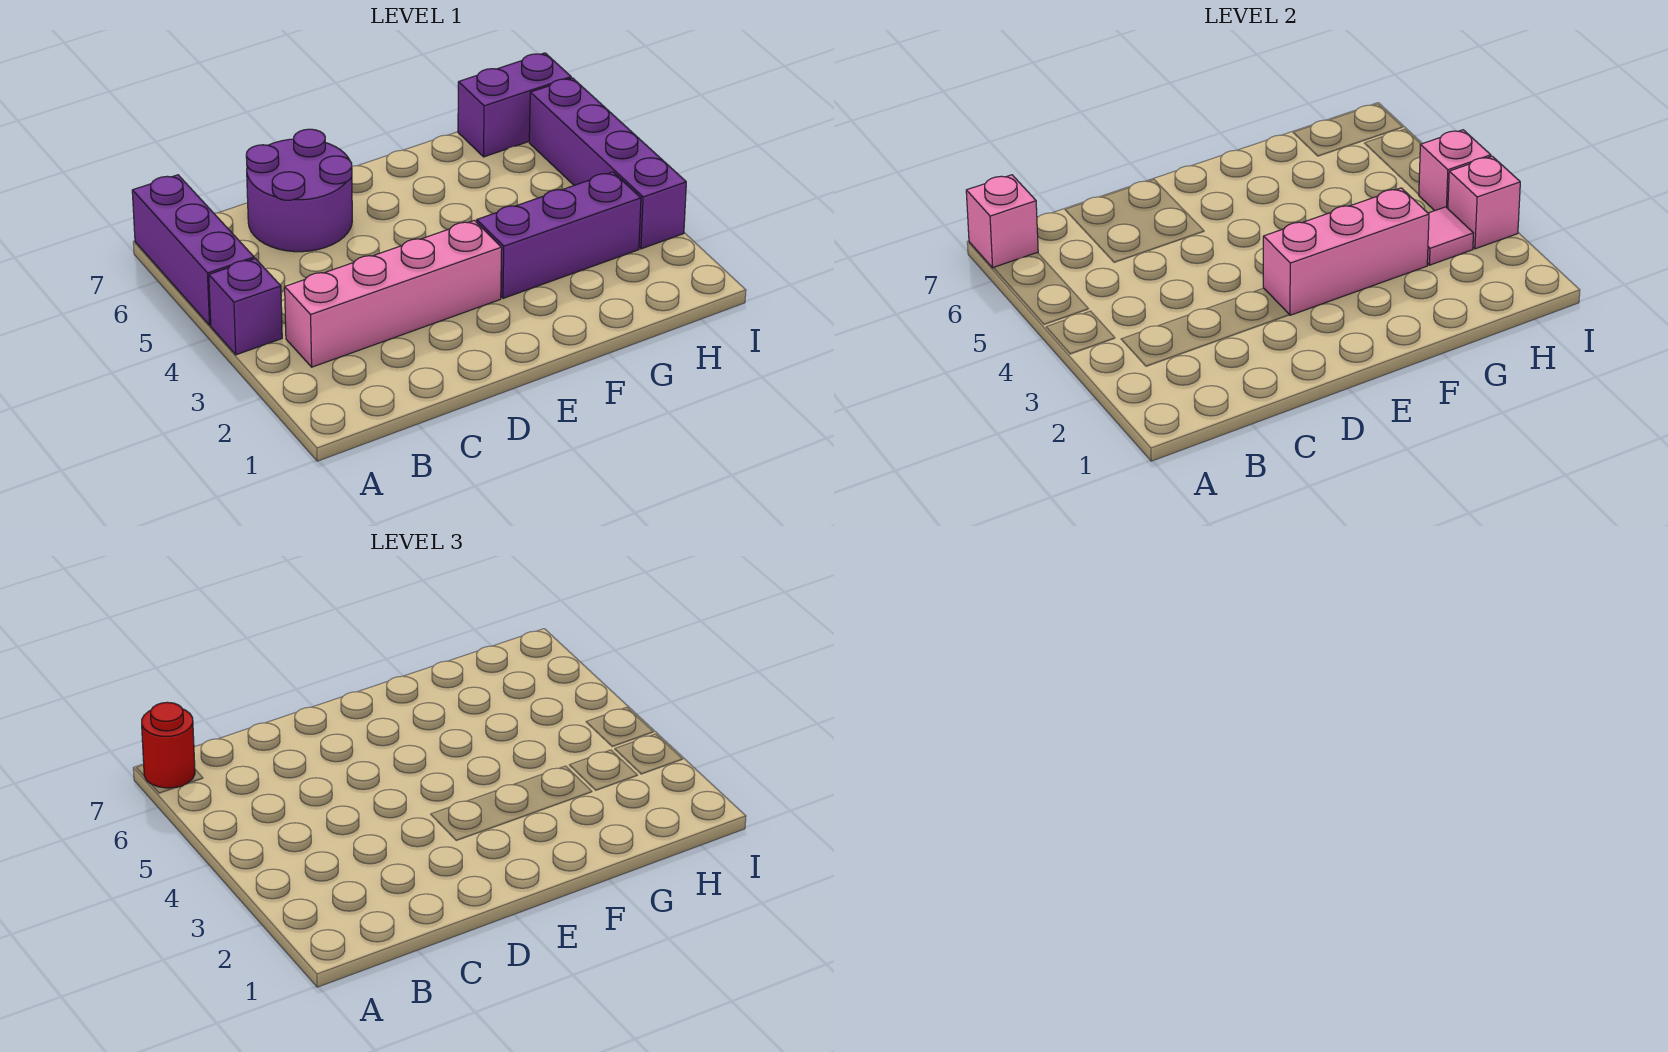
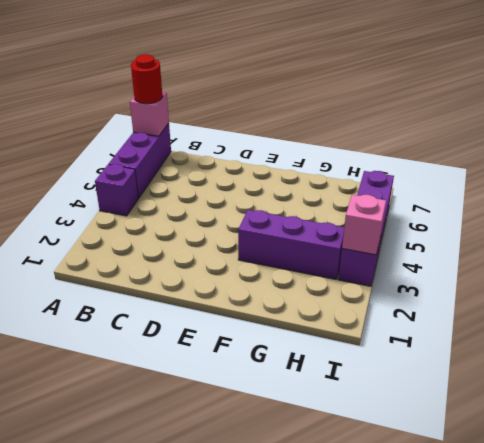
none -> pink brick B3:E3 level 1
none -> purple round brick C6:D7 level 1
none -> purple brick H7:I7 level 1

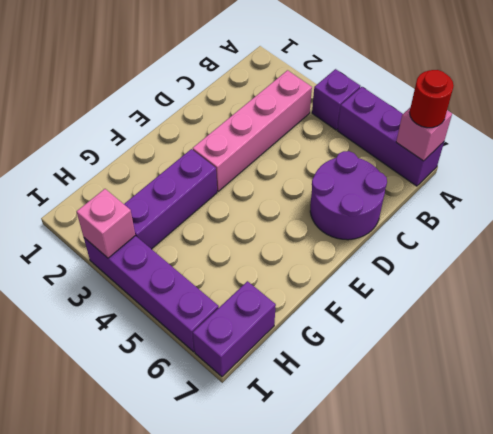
none -> pink brick E3:G3 level 2
none -> pink tile H3 level 2
none -> pink brick I4 level 2

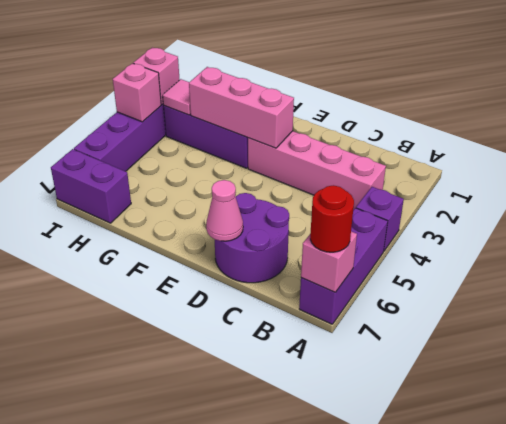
pink cone D7 level 2 -> none

